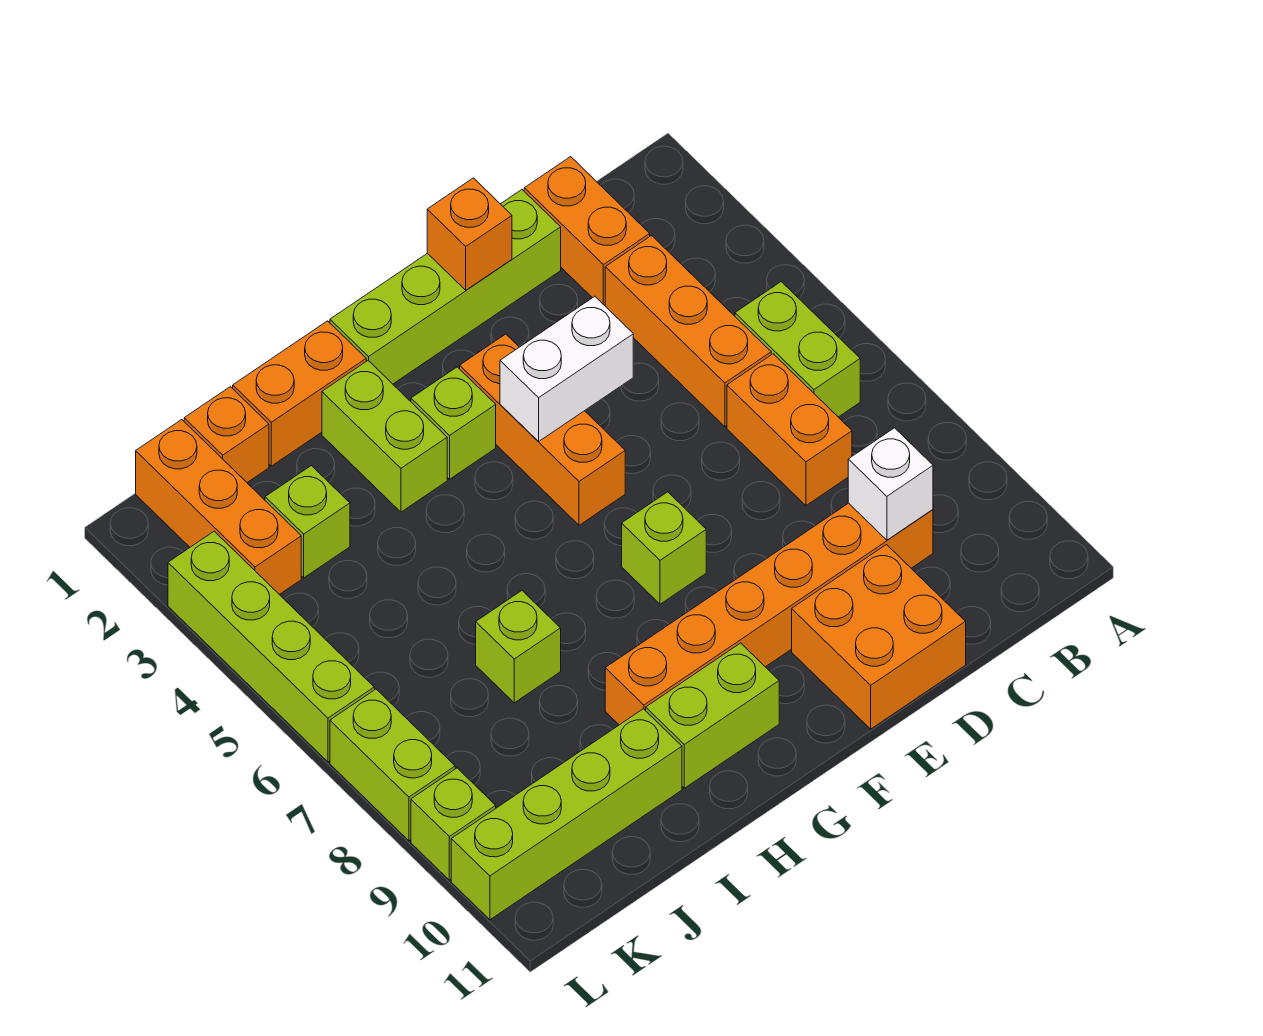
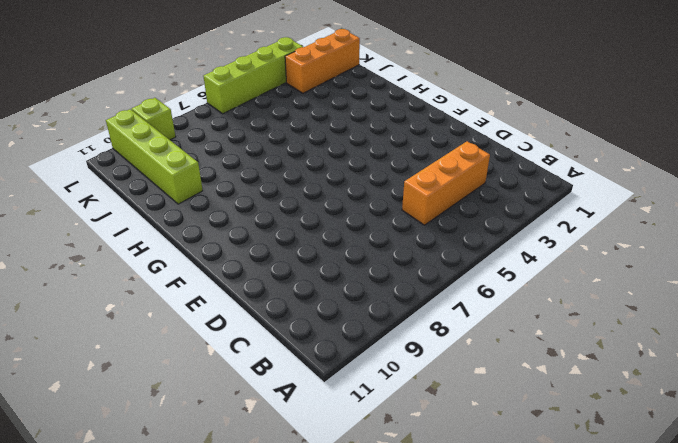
none -> lime brick B5:B6 level 1
none -> orange brick C1:C2 level 1
none -> orange brick C6:C7 level 1

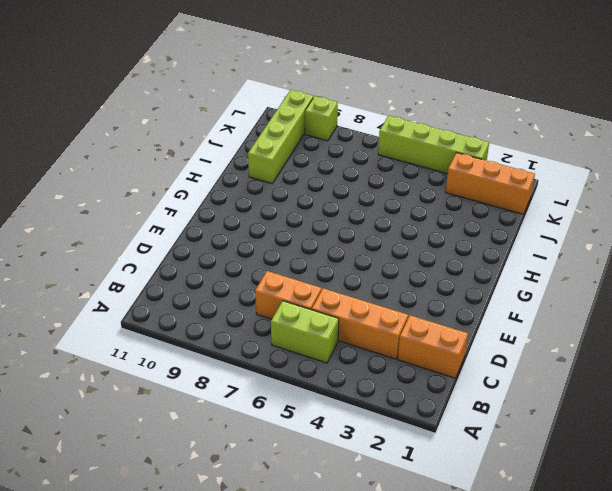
none -> orange brick C9:H9 level 1
none -> lime brick D1:G1 level 1
none -> orange brick D10:E11 level 1

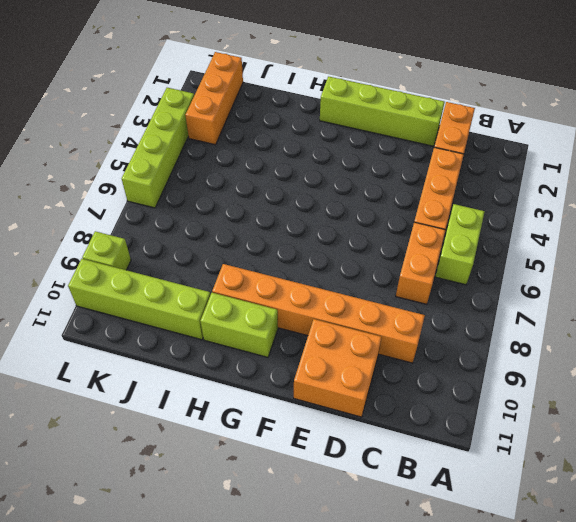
none -> orange brick F3:F5 level 1
none -> lime brick F7 level 1
none -> lime brick G3 level 1

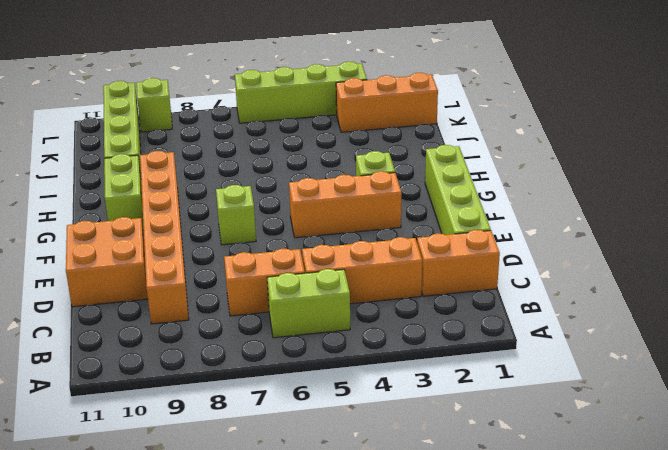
none -> orange brick H1:I1 level 1
none -> lime brick H2:H3 level 1
none -> lime brick I7 level 1

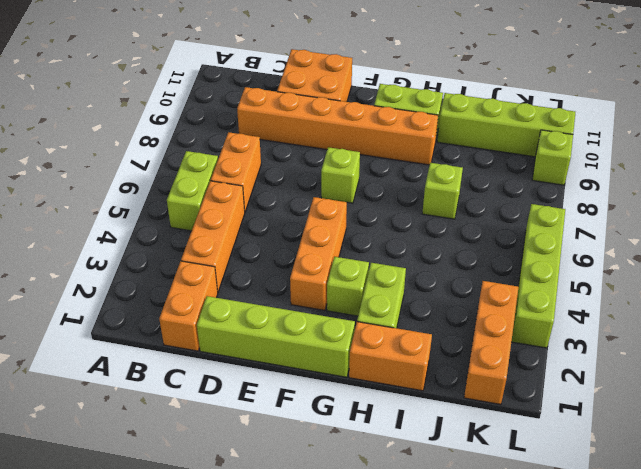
none -> orange brick J1 level 1
none -> lime brick J3 level 1
none -> lime brick L7:L8 level 1

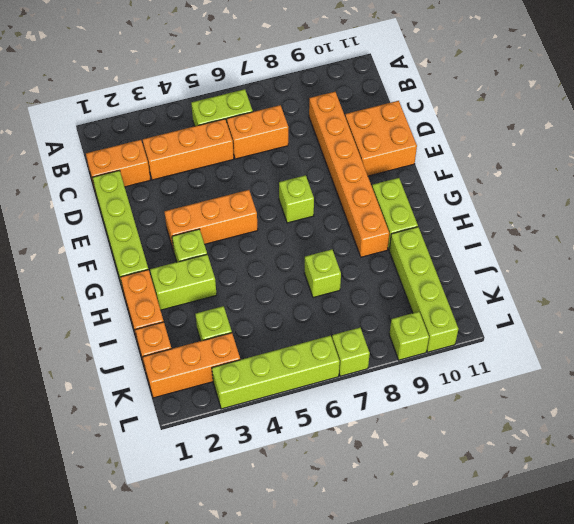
lime brick L7 level 1 -> lime brick L7:L8 level 1
none -> white brick C9 level 2
none -> orange brick E1 level 2
none -> white brick E4:F4 level 2

